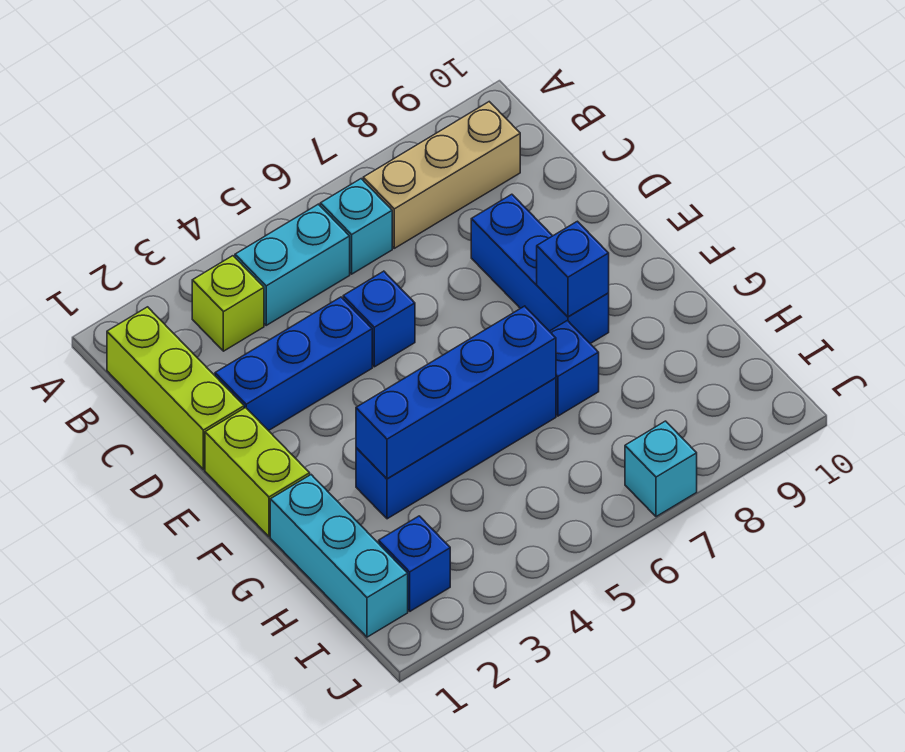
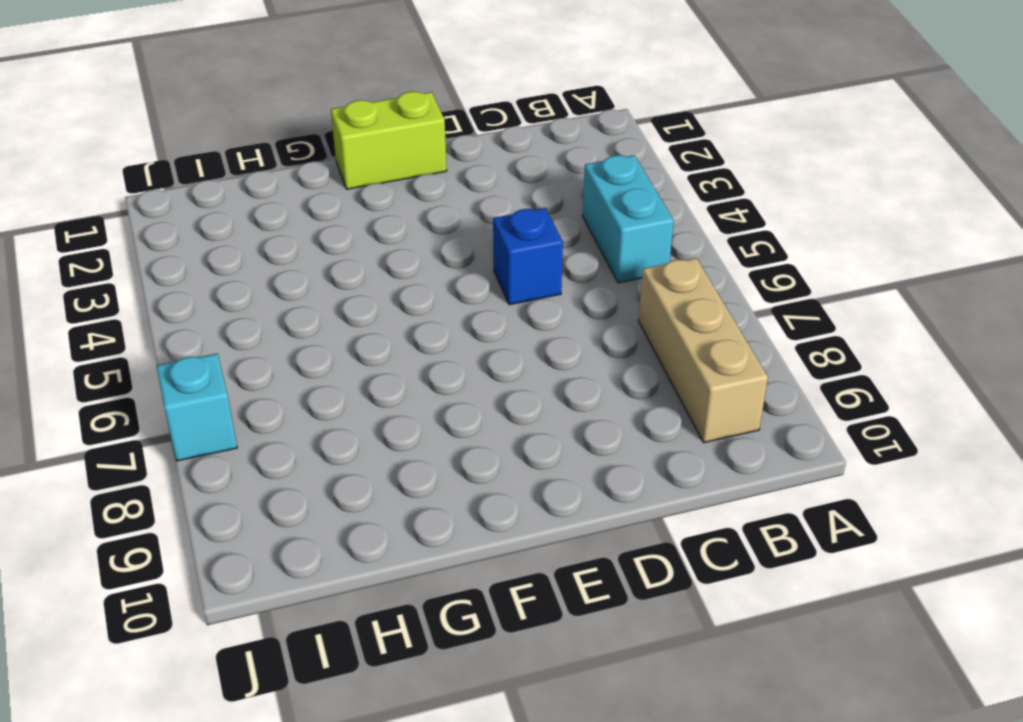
none -> lime brick B1:D1 level 1
none -> lime brick B3 level 1
none -> cyan brick B6 level 1

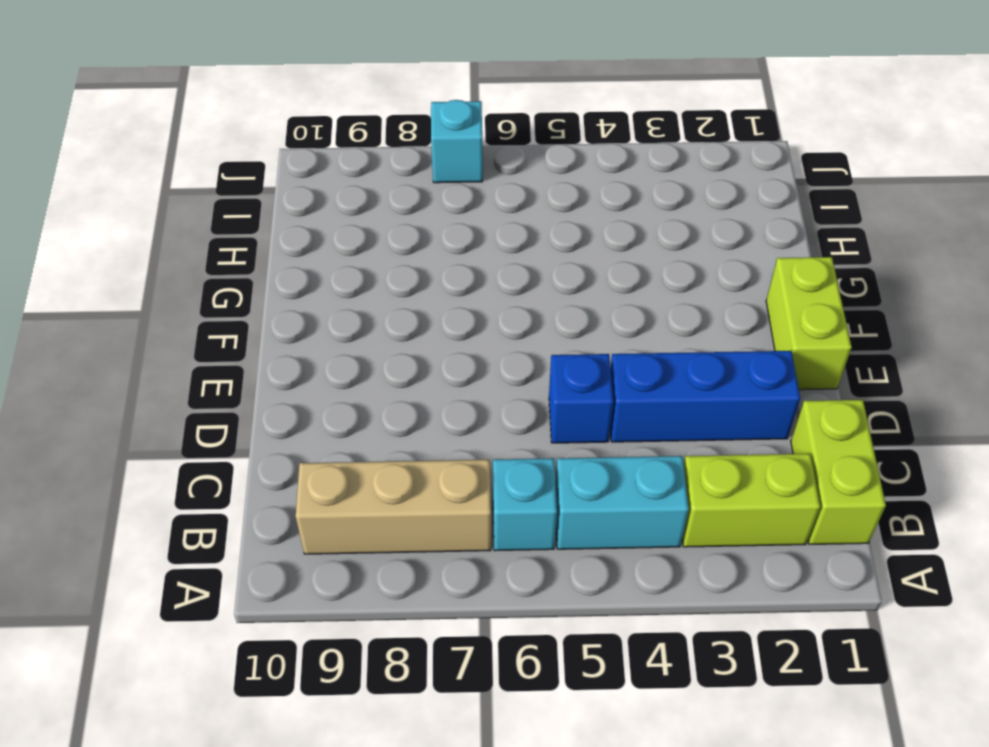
lime brick B1:C1 level 1 -> lime brick B1:D1 level 1
lime brick B2:B3 level 1 -> lime brick B3 level 1
none -> blue brick D8:F8 level 1
none -> cyan brick G1:I1 level 1
none -> blue brick G3:G6 level 1

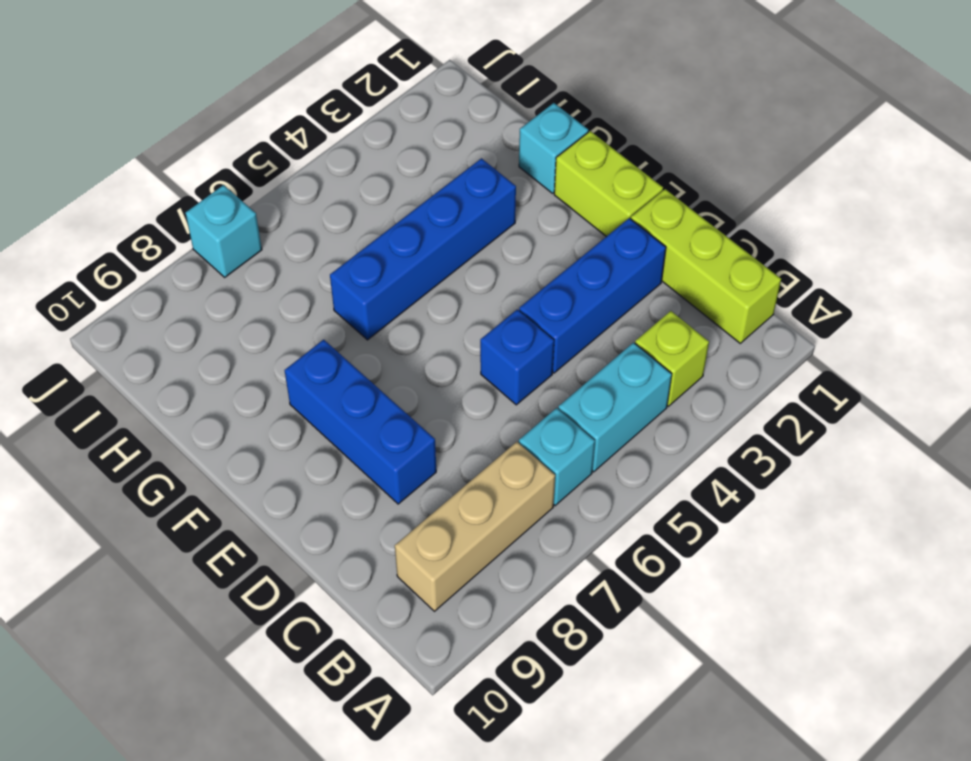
cyan brick G1 level 1 -> cyan brick G1:I1 level 1
none -> blue brick G7 level 1
none -> blue brick I2 level 1
none -> blue brick F8 level 2

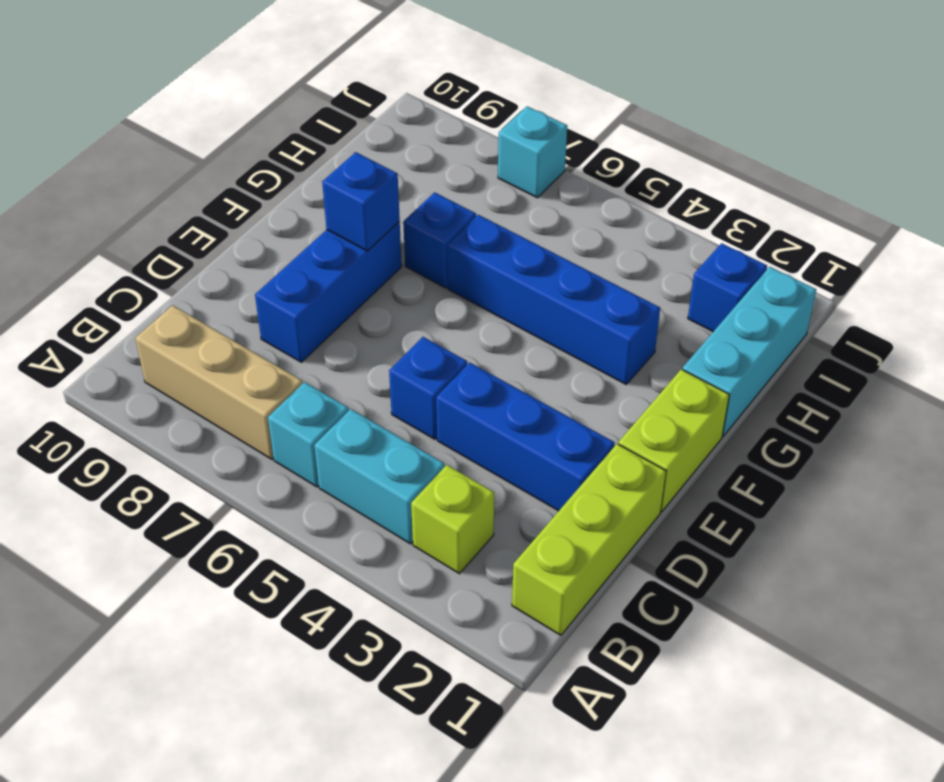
none -> blue brick G3:G6 level 2

